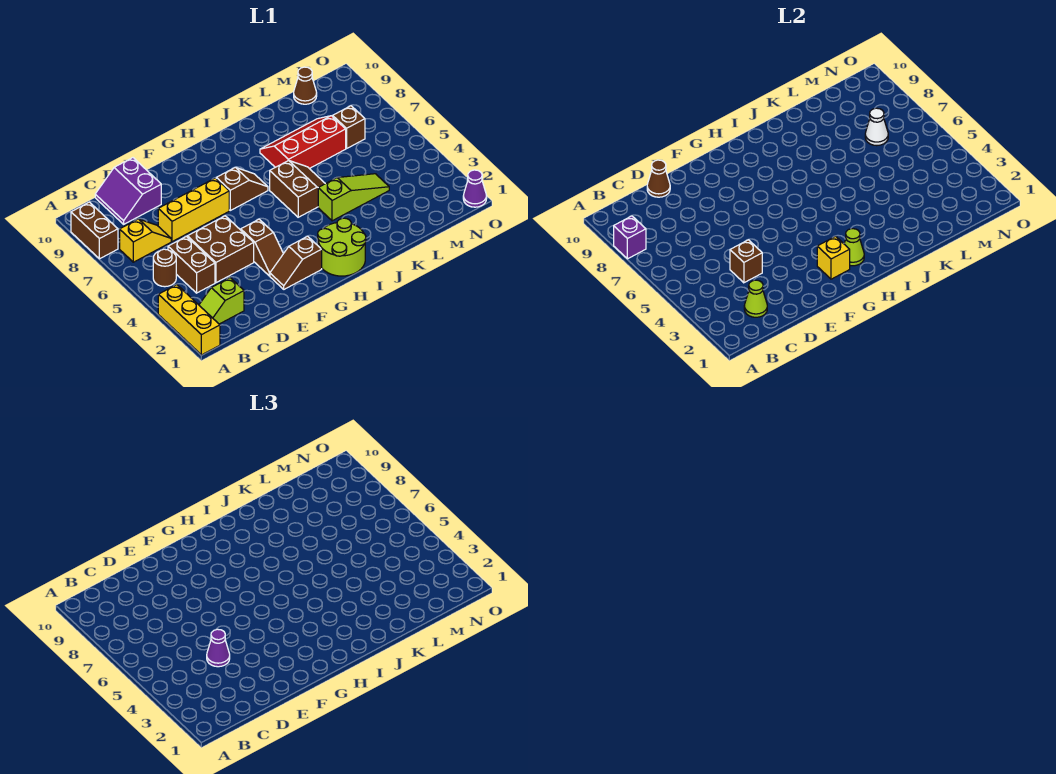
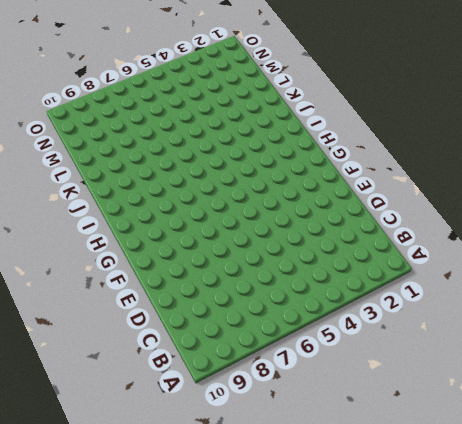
none -> yellow brick A1:A3 level 1
none -> brown brick A8:A9 level 1
none -> lime slope B2:C2 level 1 top C

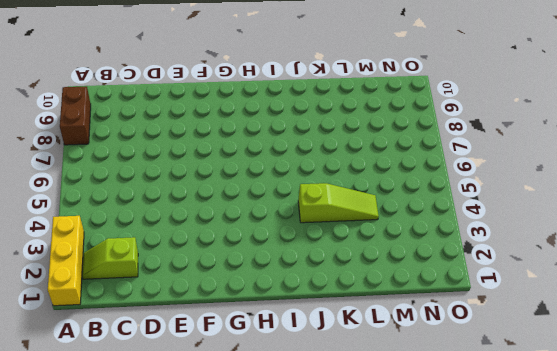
none -> brown round brick B5 level 1
none -> yellow slope B7:C7 level 1 top B
none -> brown brick C4:C5 level 1

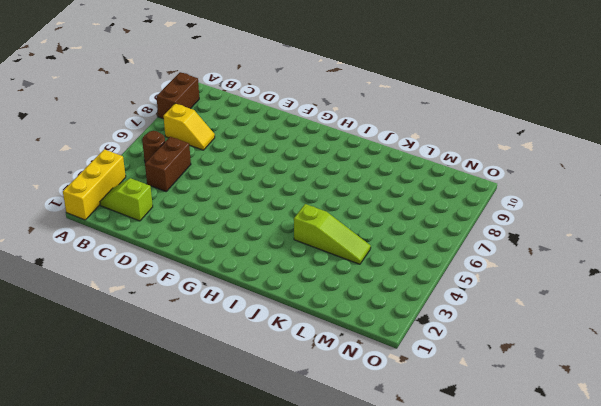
none -> purple slope C9:D10 level 1 top D
none -> brown brick D4:E5 level 1
none -> yellow brick D7:F7 level 1

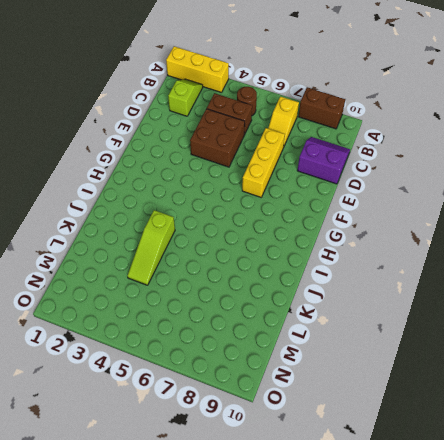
none -> brown slope F2:G2 level 1 top G
none -> brown slope F3:F4 level 1 top 4
none -> brown slope G7:H7 level 1 top G

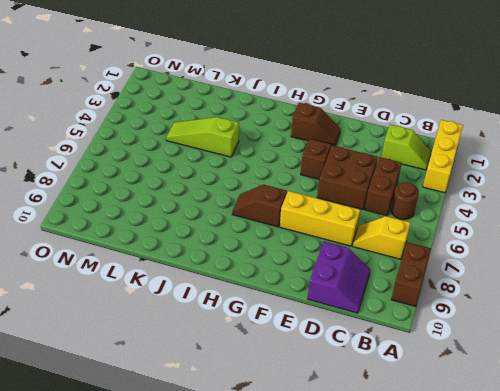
none -> lime round brick H1:I2 level 1
none -> brown slope I5:J6 level 1 top I
none -> red slope J7:L8 level 1 top 7

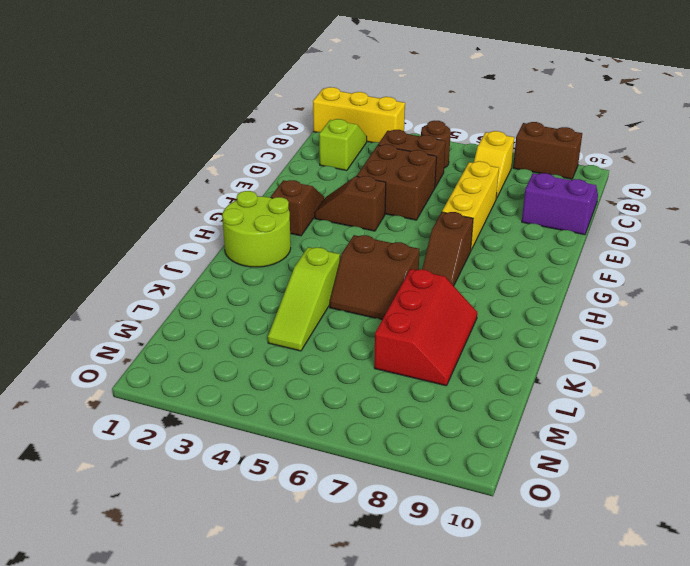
none -> brown brick M7 level 1
none -> brown cone M10 level 1
none -> purple cone O1 level 1

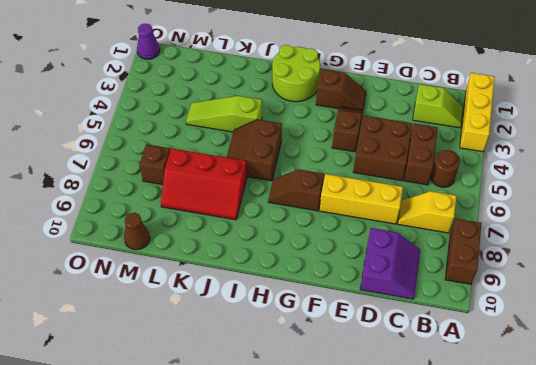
none -> purple brick A8 level 2
none -> lime cone C2 level 2
none -> brown brick D4 level 2

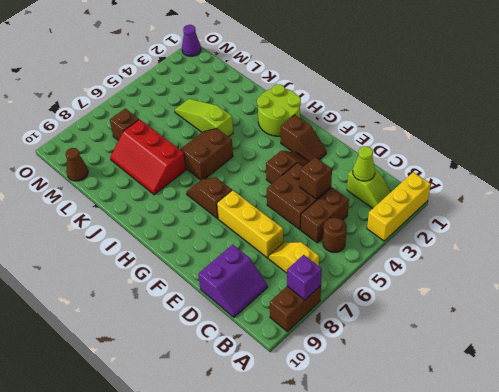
none -> brown cone D10 level 2
none -> yellow brick G2 level 2
none -> lime cone H2 level 2

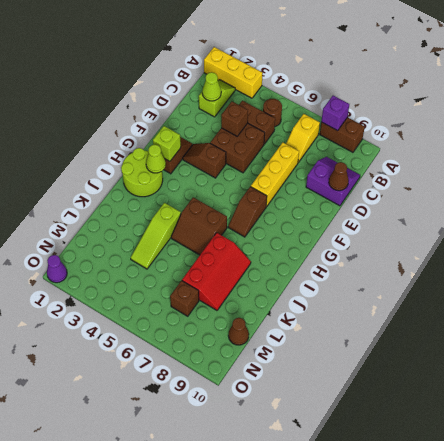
lime brick G2 level 2 -> yellow brick G2 level 2
none -> white cone M7 level 2
none -> purple cone D4 level 3

